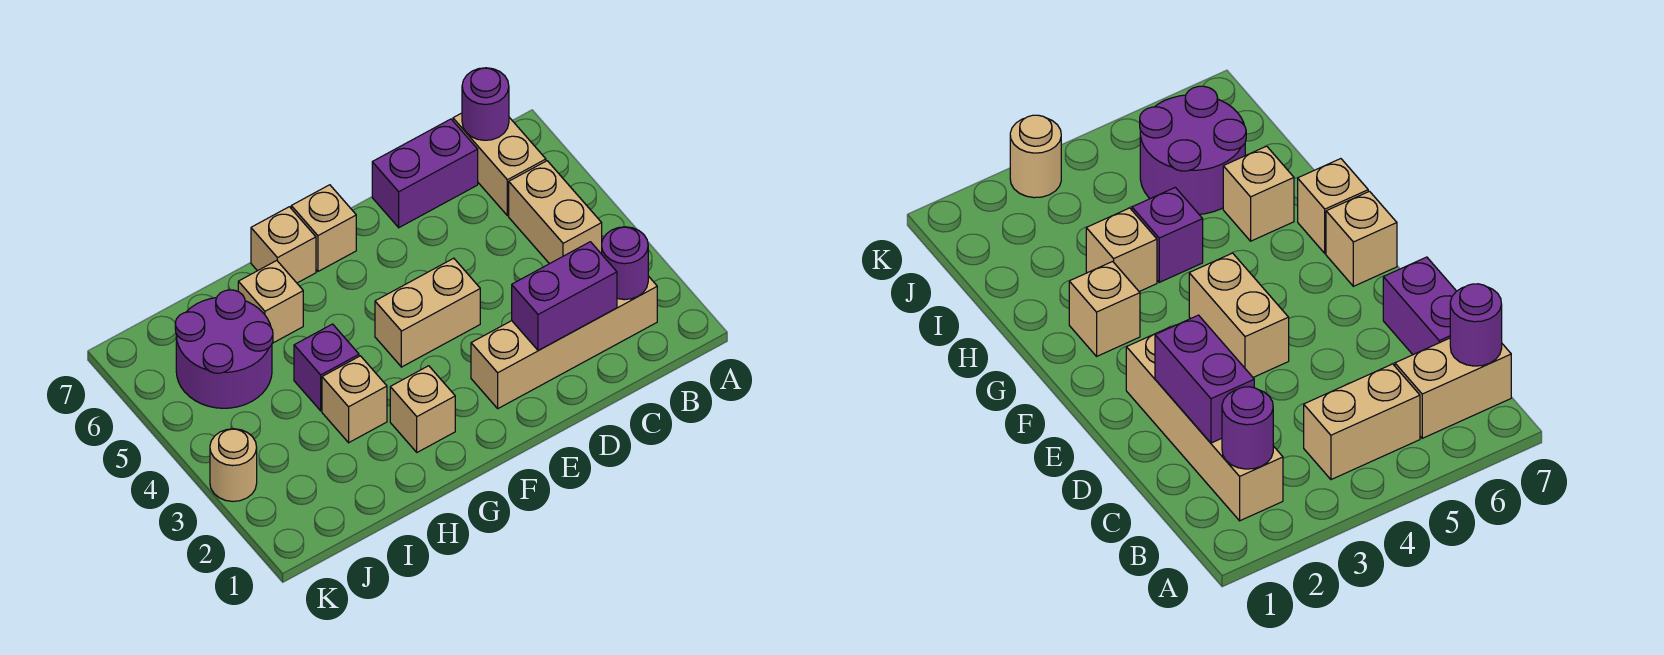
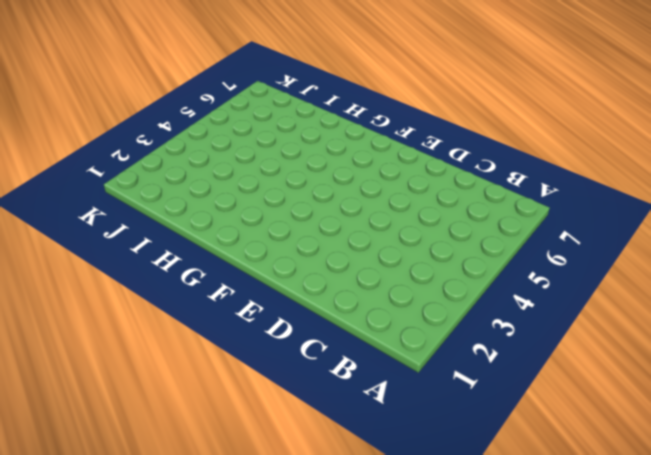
none -> tan brick B2:E2 level 1
none -> tan brick B4:B5 level 1
none -> tan brick B6:B7 level 1

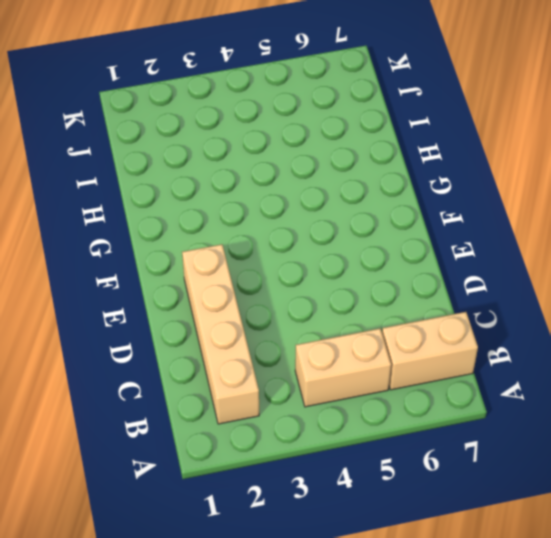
none -> purple brick C7:D7 level 1
none -> tan brick E4:F4 level 1
none -> tan brick F7 level 1

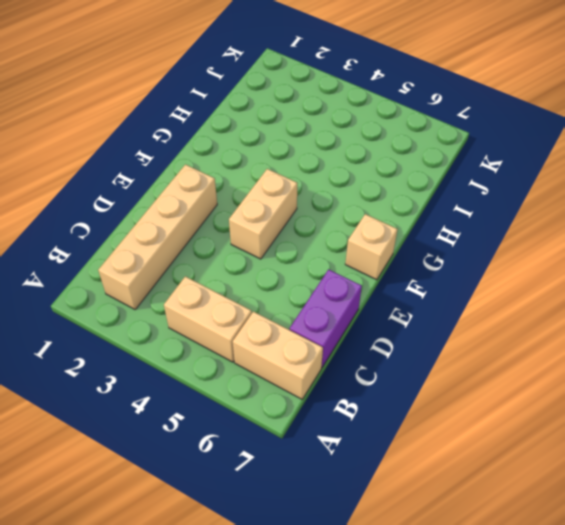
none -> tan brick G2 level 1
none -> tan brick G7 level 1
none -> tan brick H3 level 1

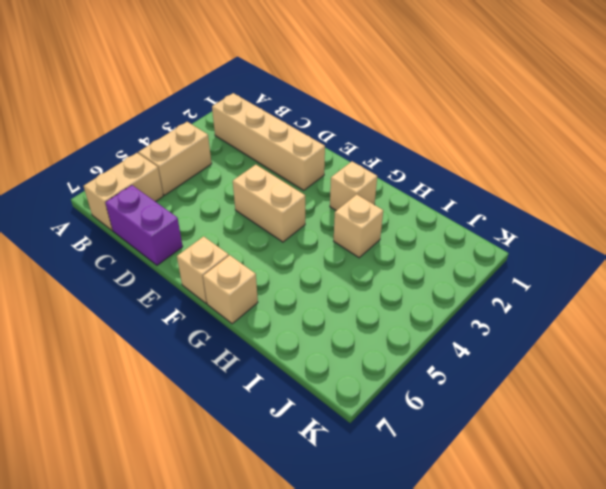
none -> purple brick H4 level 1
none -> tan brick H6 level 1
none -> purple round brick I5:J6 level 1

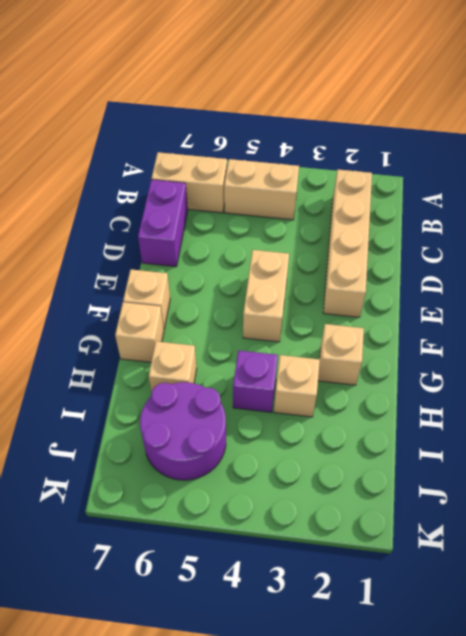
none -> tan round brick K3 level 1
none -> purple round brick B2 level 2
none -> purple round brick B7 level 2

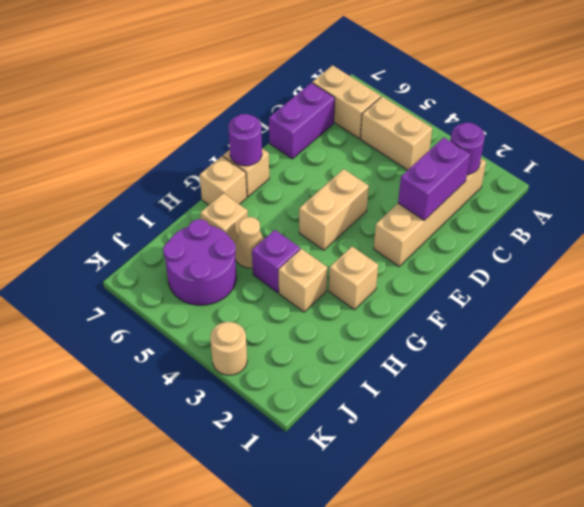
purple round brick F7 level 2 -> purple round brick B7 level 2
tan cone H5 level 1 -> none

